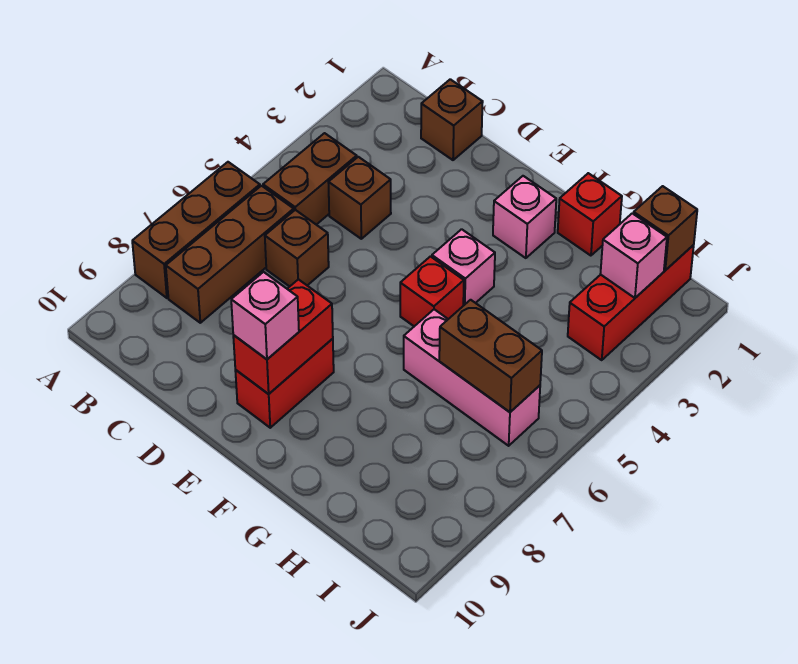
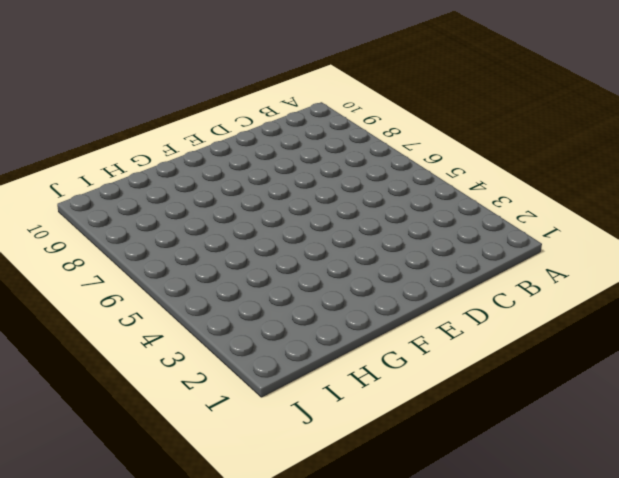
none -> brown brick A6:A8 level 1
none -> brown brick B4:B5 level 1
none -> brown brick B6:B8 level 1

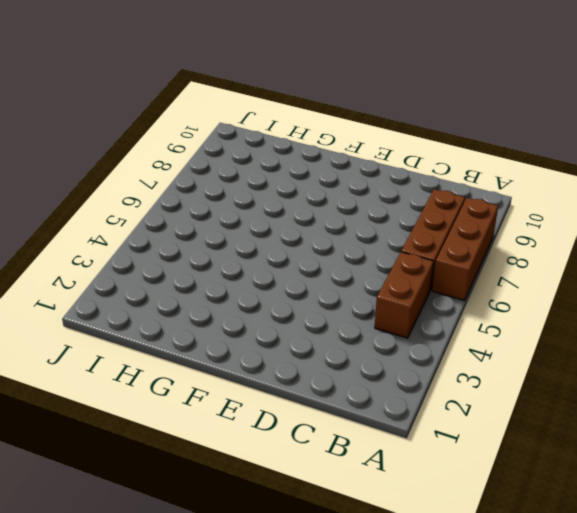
none -> brown brick C1 level 1
none -> brown brick C4 level 1
none -> brown brick C6 level 1

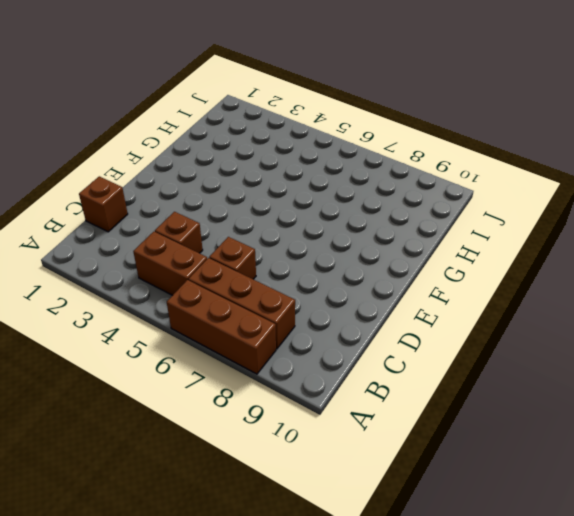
none -> red brick E8:E9 level 1
none -> pink brick F2 level 1
none -> pink brick F4 level 1

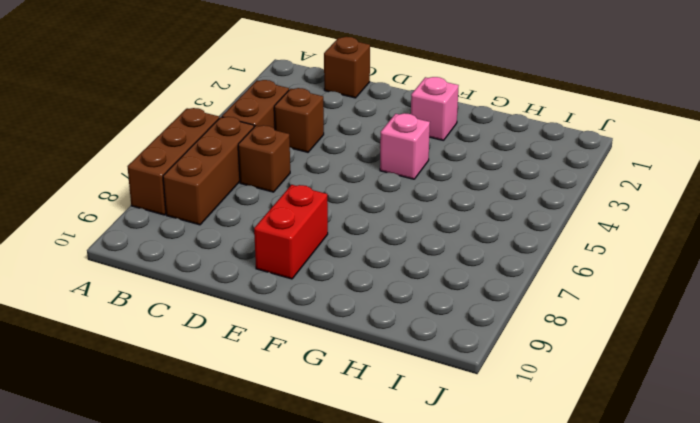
none -> red brick F5 level 1
none -> red brick G1 level 1
none -> pink brick G6:I6 level 1

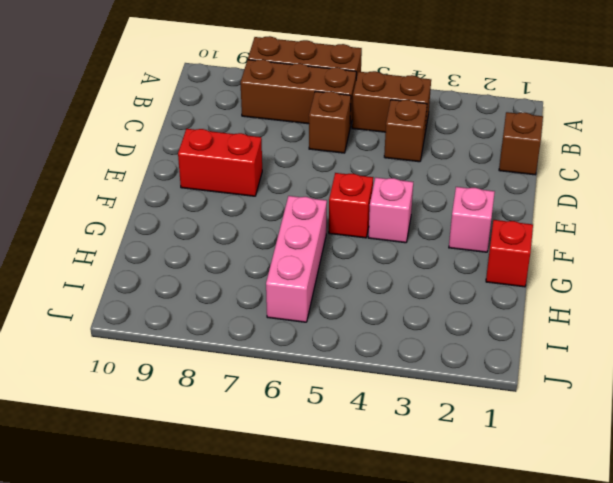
none -> red brick I1:I3 level 1
none -> red brick E8:E9 level 2
none -> brown brick H6:I6 level 2

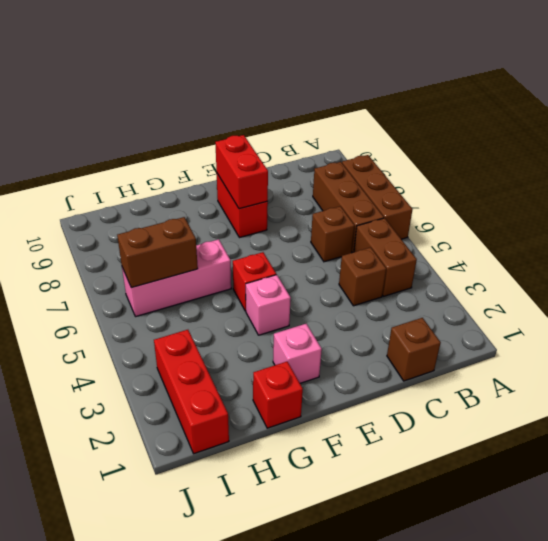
none -> brown brick I1 level 2
none -> pink brick I2 level 2
none -> pink brick E9 level 3

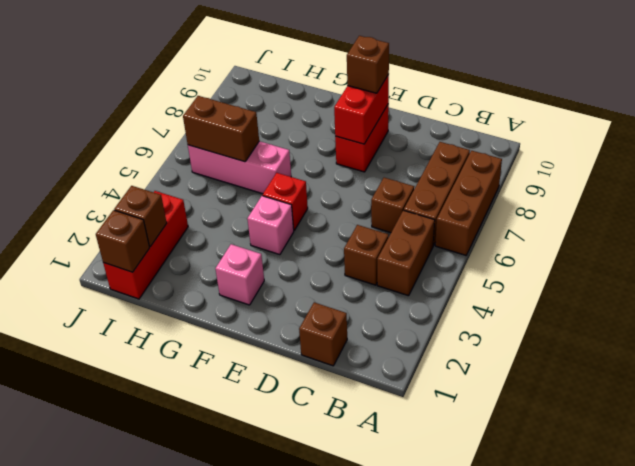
brown brick E9 level 3 -> pink brick E9 level 3
brown brick I2 level 2 -> pink brick I2 level 2
none -> red brick G1 level 1

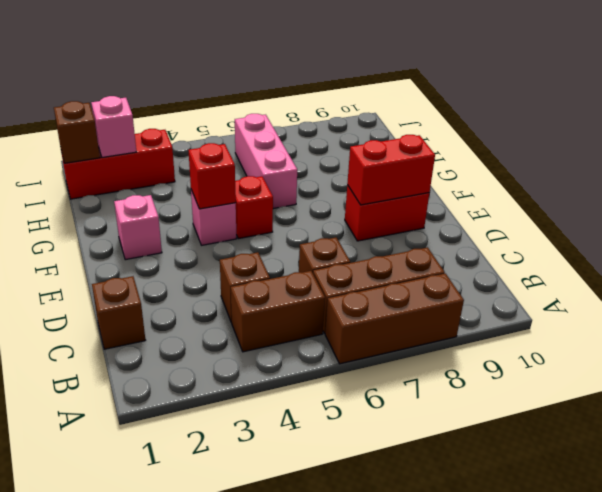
red brick F4 level 2 -> red brick G1 level 1
none -> brown brick H6:I6 level 2
none -> pink brick E9 level 3

